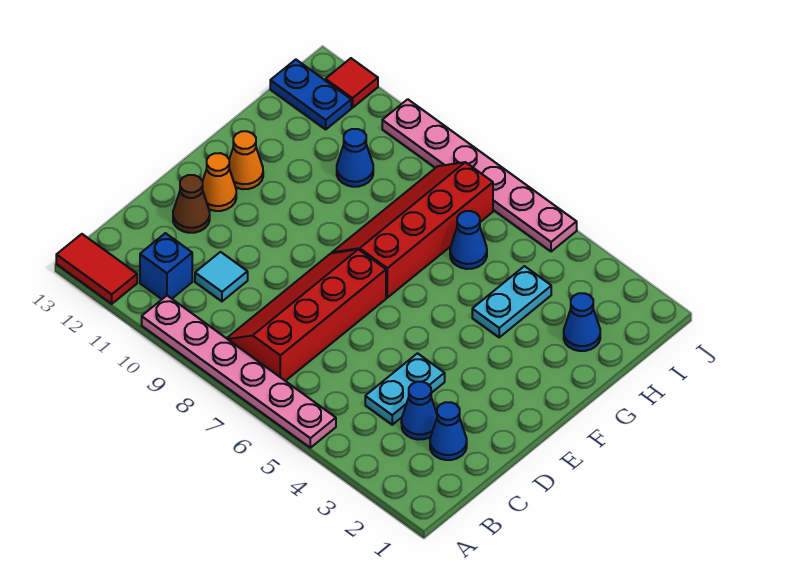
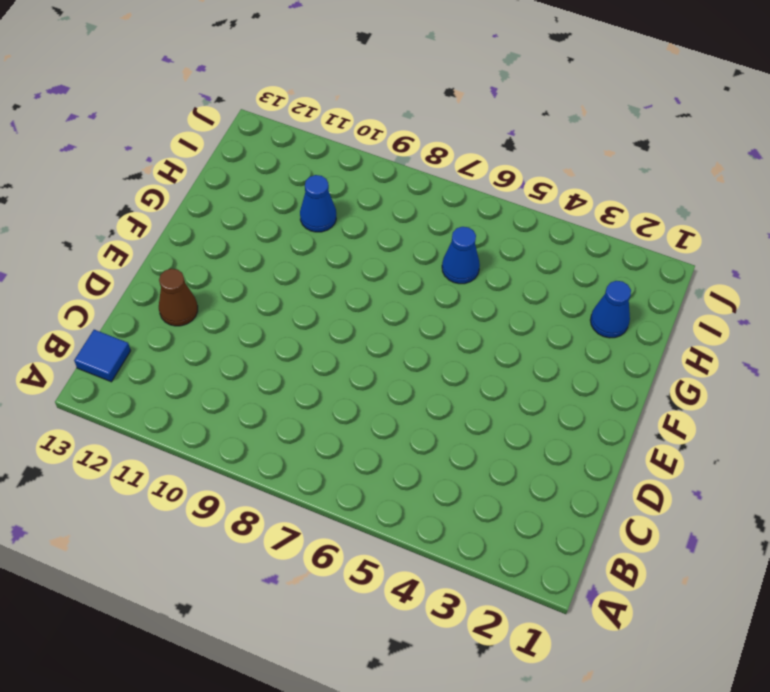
blue tile B13 level 1 -> none
none -> pink plate A5:A10 level 1
none -> red tile A12:A13 level 1
none -> red slope B7:E8 level 1 top 7

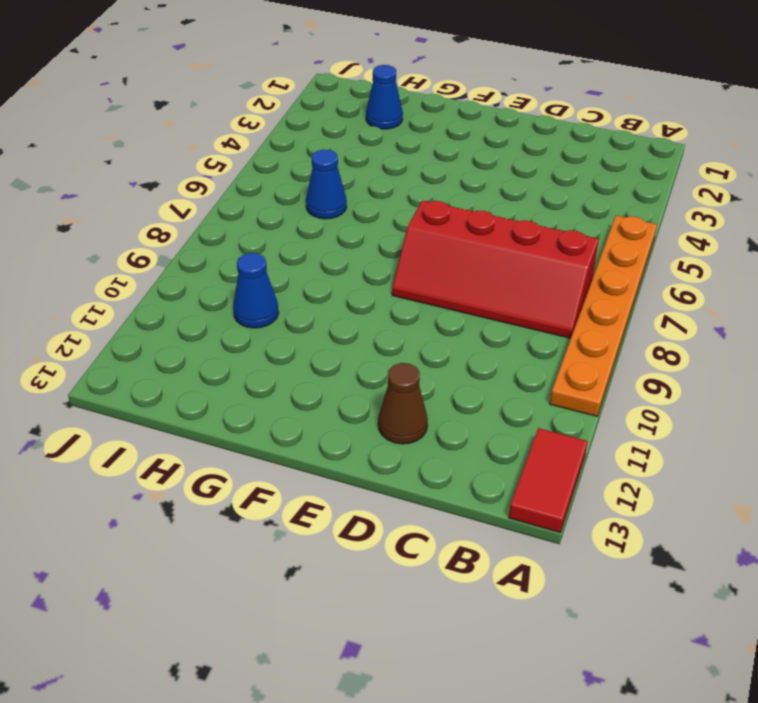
orange plate A5:A10 level 1 -> pink plate A5:A10 level 1
none -> blue brick B11 level 1
none -> blue cone C2 level 1
none -> blue cone C3 level 1

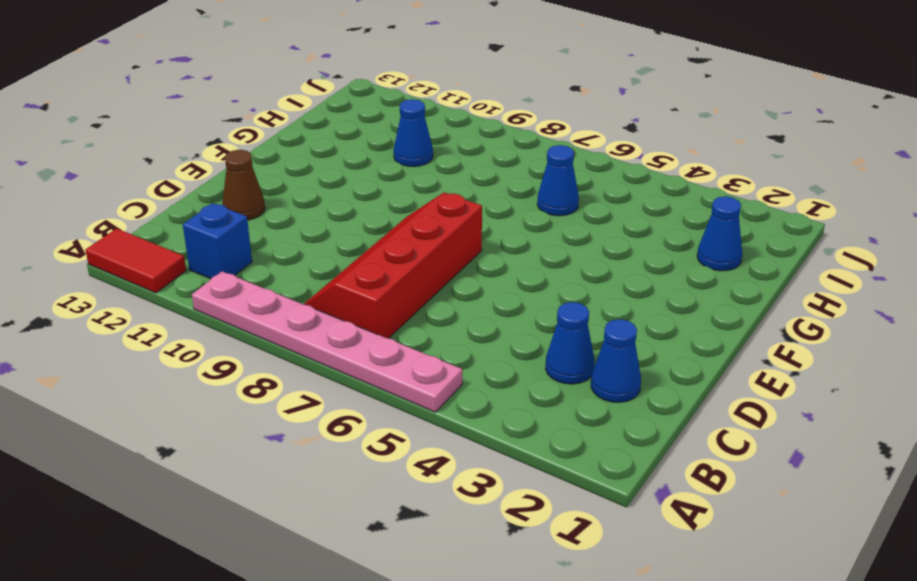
none -> cyan plate C4:D4 level 1
none -> cyan tile C10 level 1
none -> orange cone E12 level 1

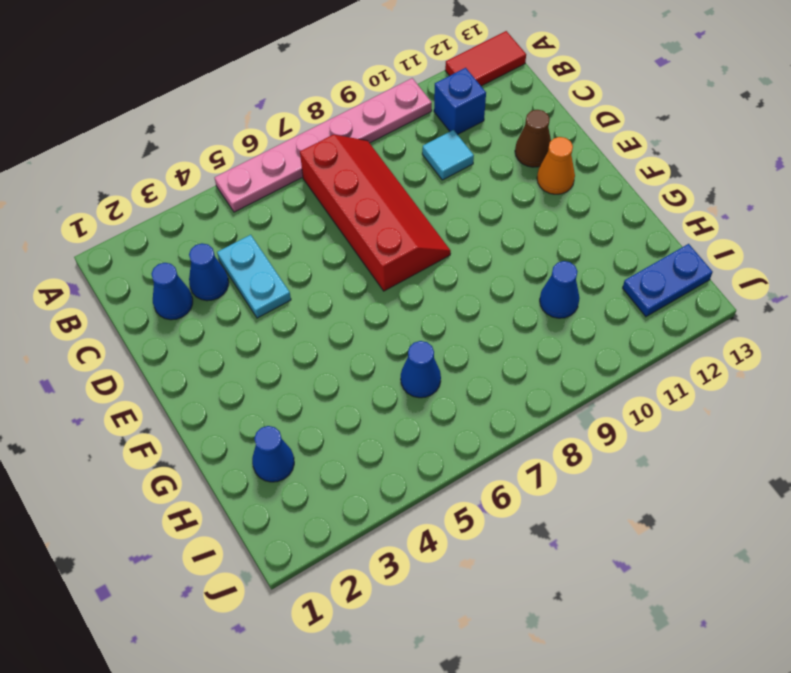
none -> red slope F7:I8 level 1 top 7
none -> orange cone F12 level 1
none -> cyan plate G4:H4 level 1

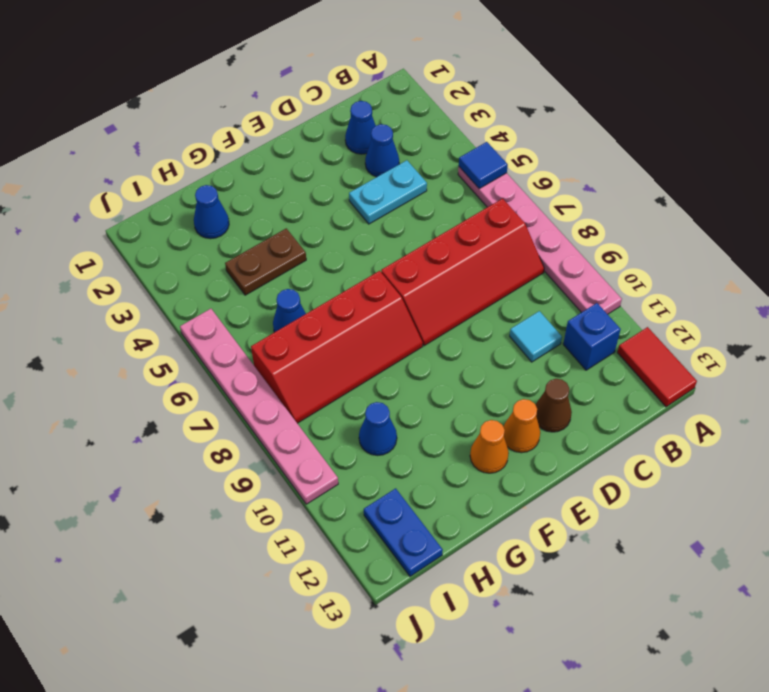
blue tile A5 level 2 -> none
brown plate G4:H4 level 1 -> cyan plate G4:H4 level 1
none -> red tile J12 level 1

